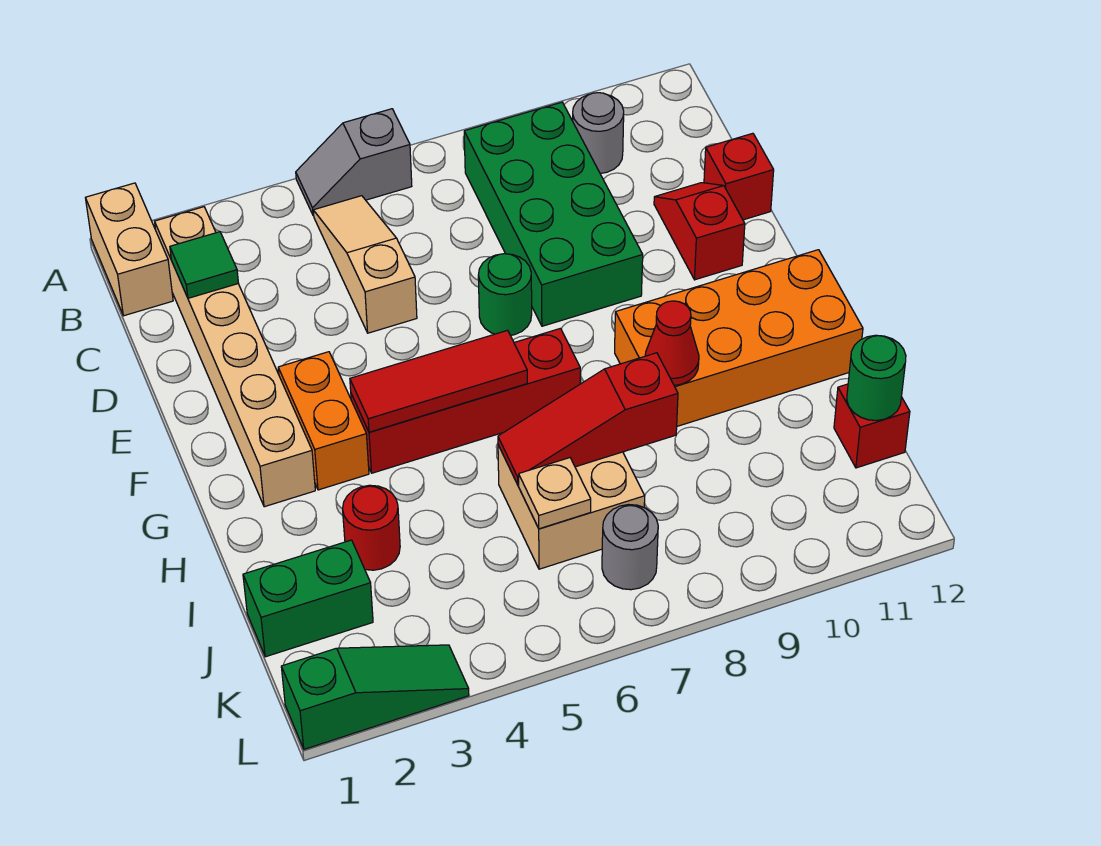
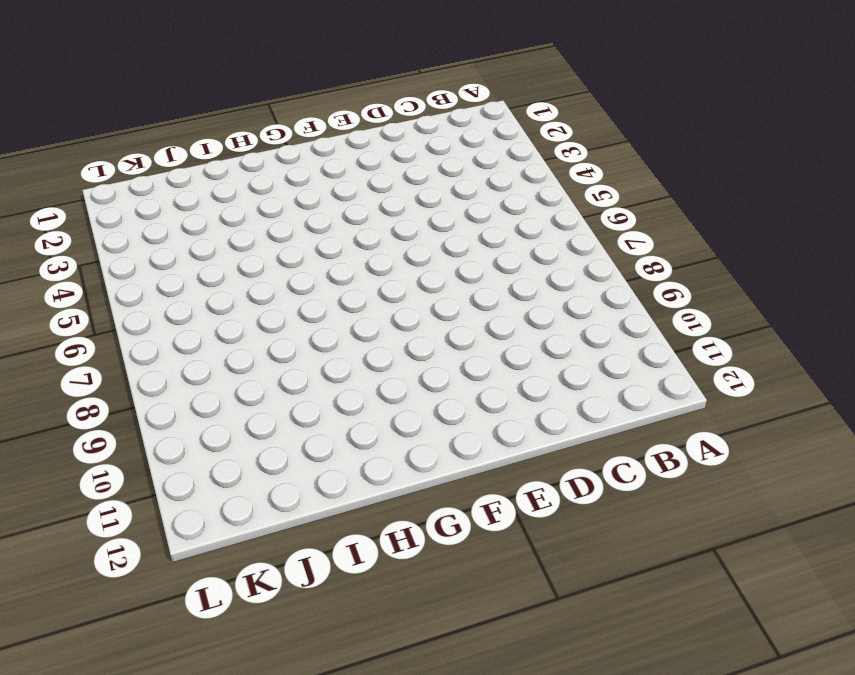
none -> tan brick A1:B1 level 1
none -> grey slope A5:A6 level 1 top 6
none -> tan brick B2:G2 level 1

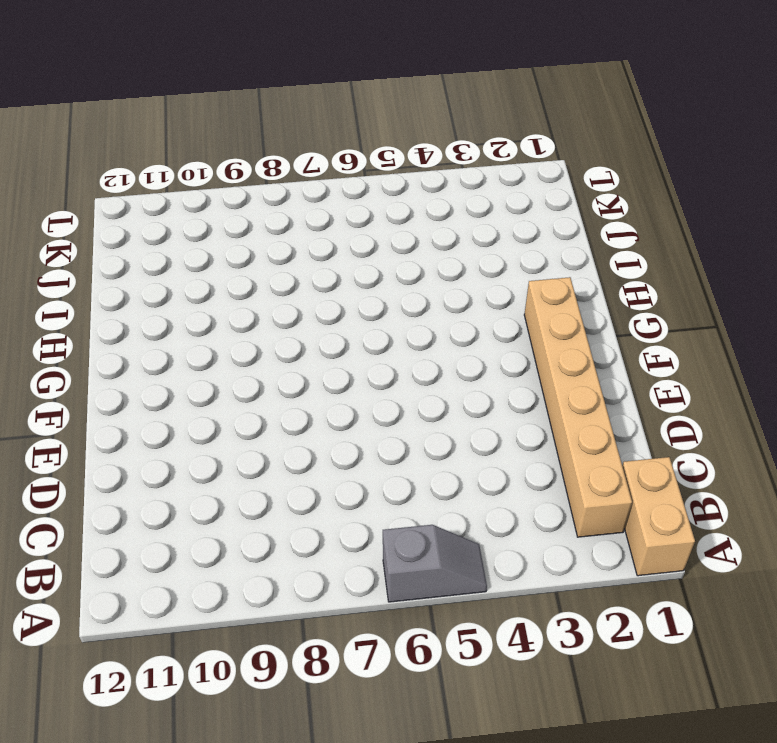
none -> tan slope B5:D5 level 1 top D
none -> green brick B8:E9 level 1
none -> grey round brick B10 level 1

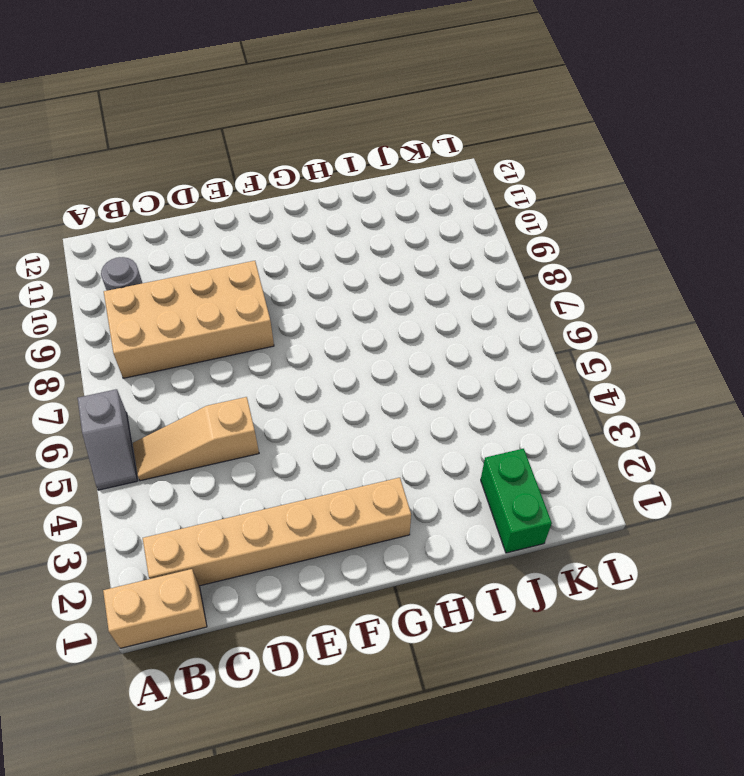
tan brick B8:E9 level 1 -> green brick B8:E9 level 1
none -> red slope D11:E11 level 1 top E
none -> red brick D12 level 1
none -> green round brick E7 level 1

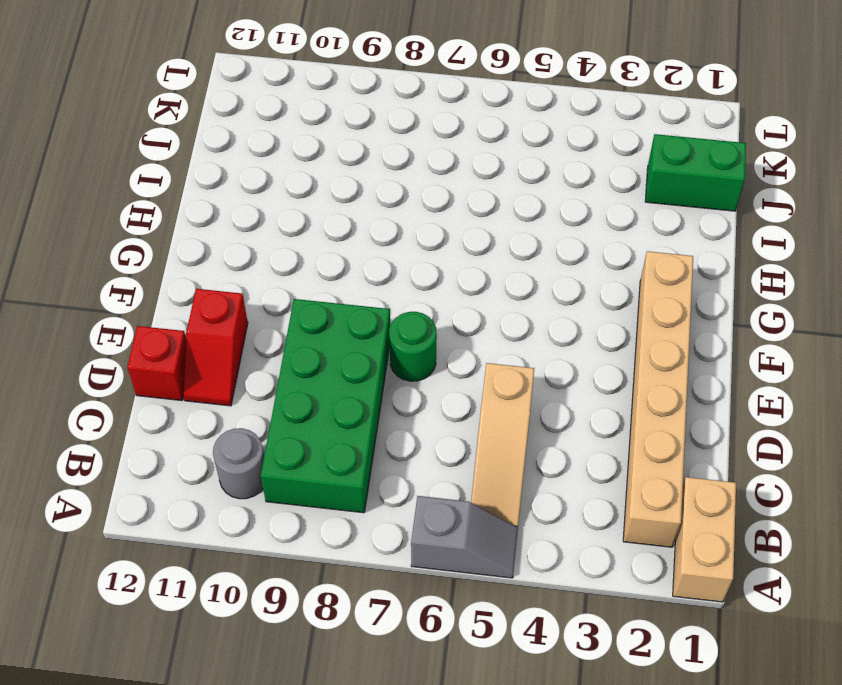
none -> orange brick F3:G3 level 1
none -> red brick G4:G7 level 1
none -> orange brick G9:H12 level 1

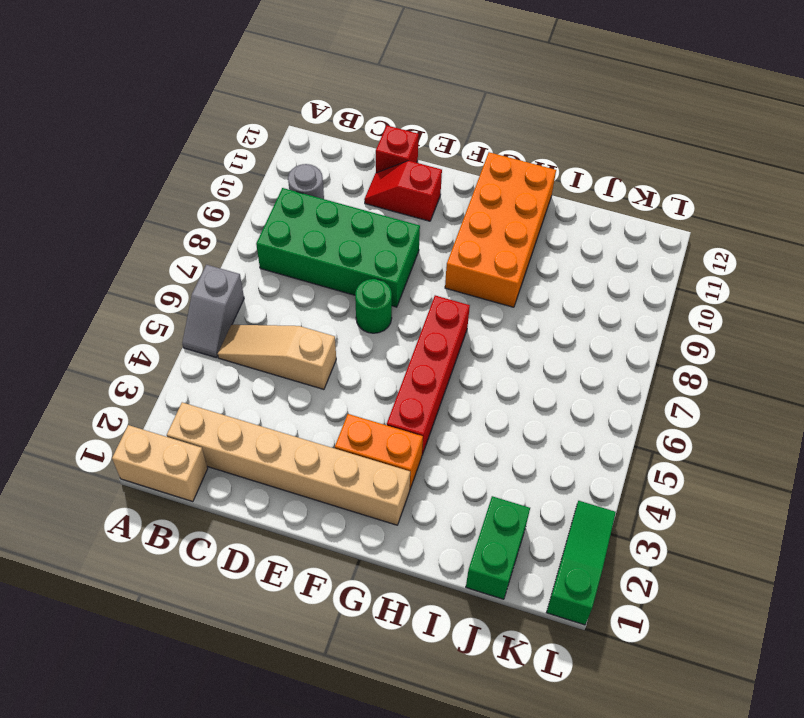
none -> red round brick I3 level 1
none -> tan brick I6:J7 level 1
none -> red brick J12 level 1

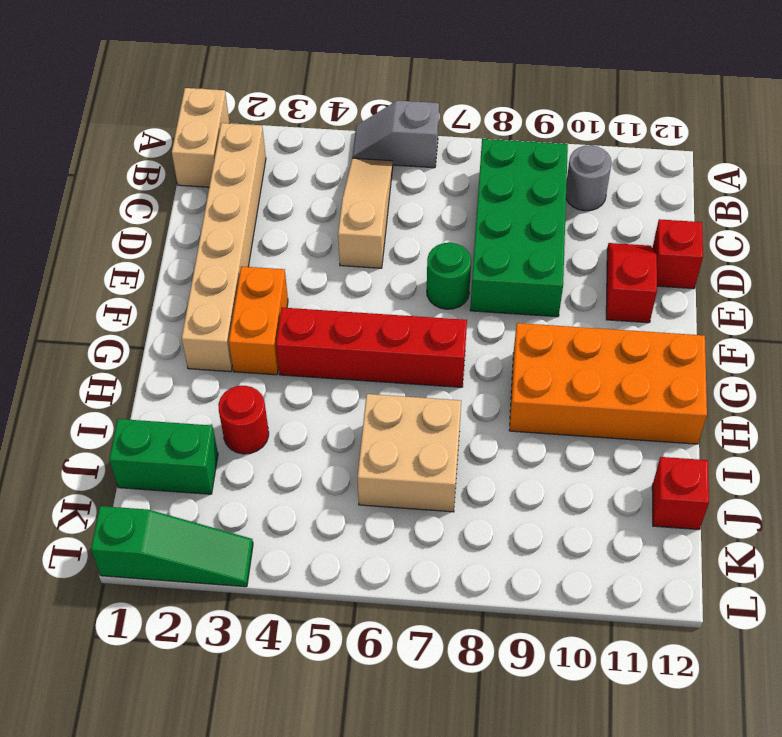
none -> grey round brick K7 level 1
none -> green tile C2 level 2
none -> red tile G4:G6 level 2

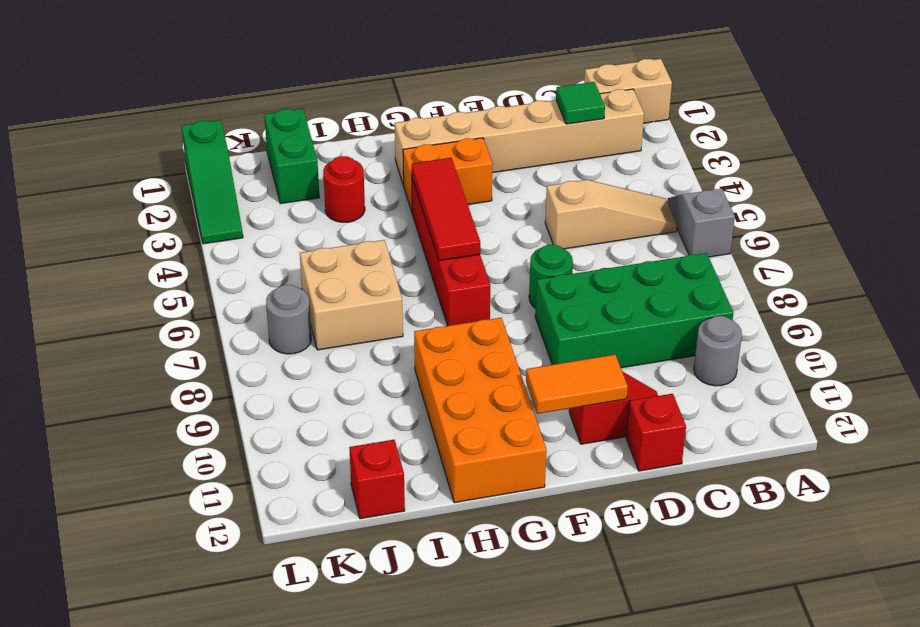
orange tile E11:F11 level 2 -> none
none -> red cone H9 level 2
none -> red slope I6:I8 level 2 top 8
none -> tan plate J6 level 2

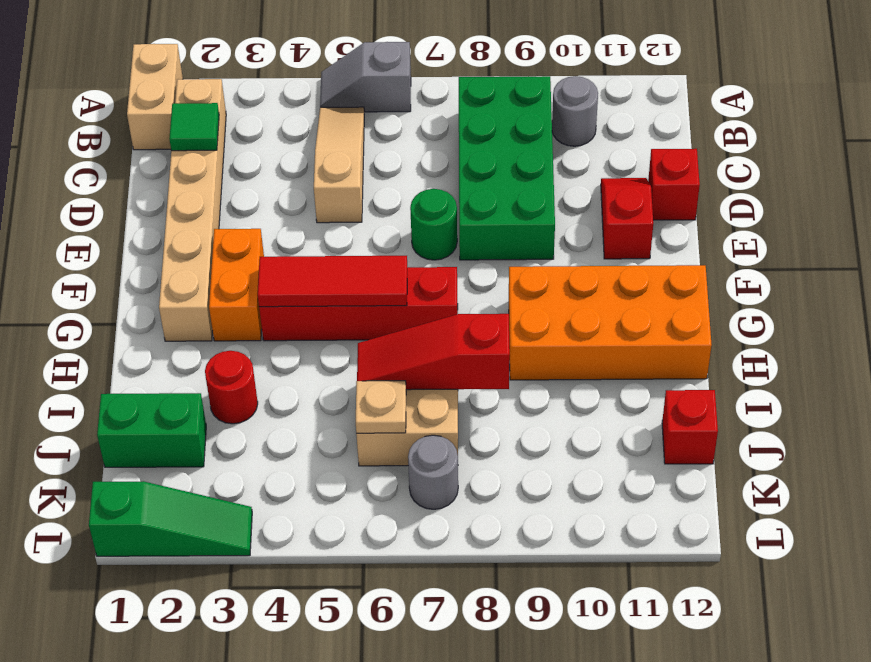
none -> red cone H9 level 2
none -> green round brick J12 level 2

